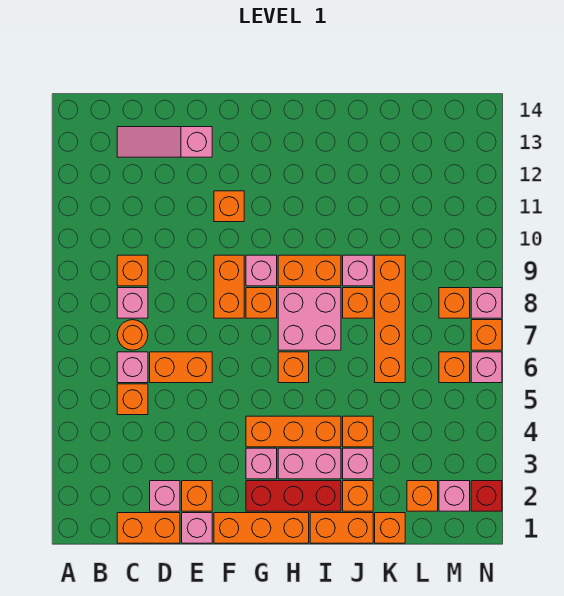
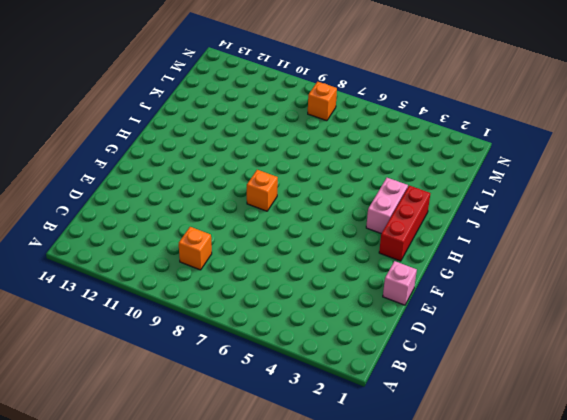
none -> orange brick C1:D1 level 1
none -> orange brick C5 level 1
none -> pink brick C6 level 1
none -> orange round brick C7 level 1

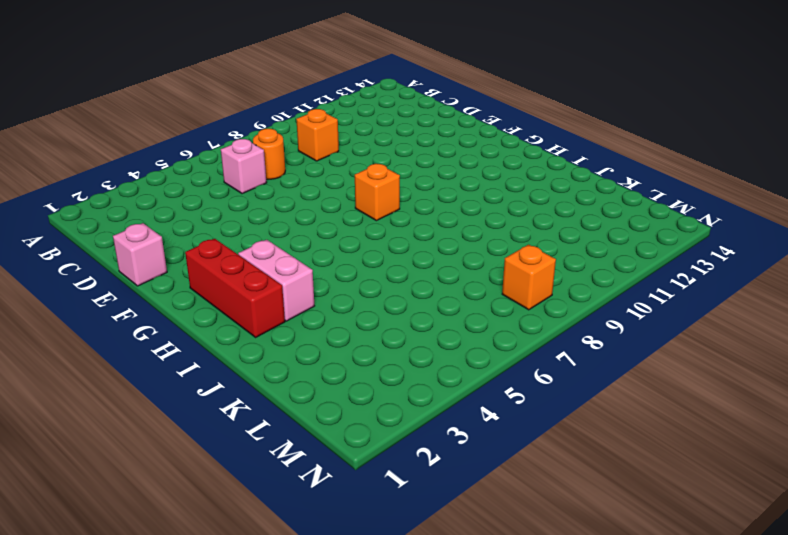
none -> orange brick C1:D1 level 1
none -> orange brick C5 level 1
none -> pink brick C8 level 1
none -> pink slope C13:E13 level 1 top E

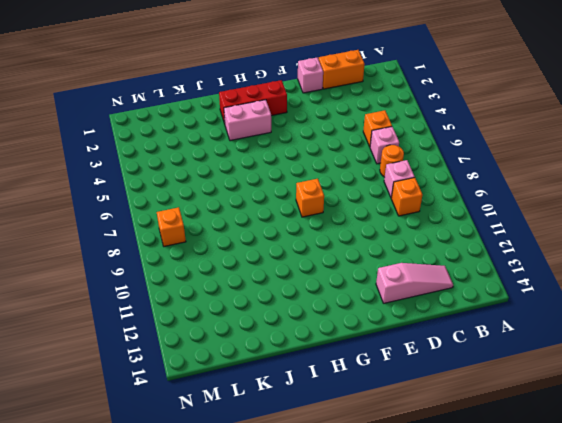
none -> pink brick D2 level 1
none -> orange brick D6:E6 level 1
none -> orange brick E2 level 1
none -> orange brick F1:H1 level 1

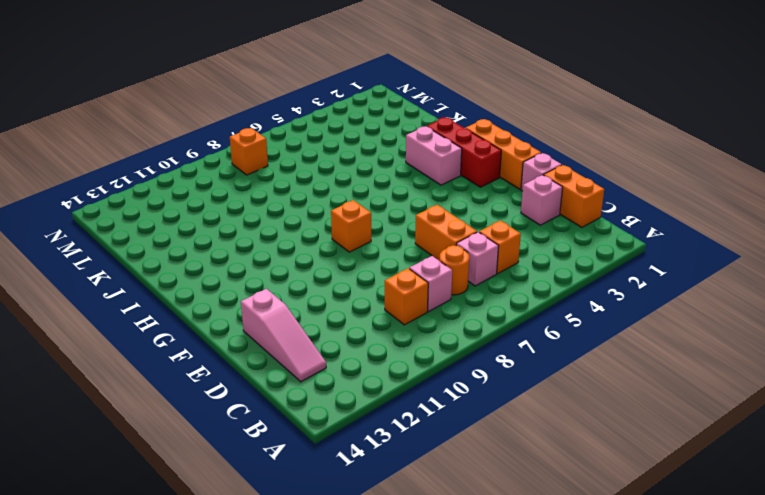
none -> orange brick E2 level 1
none -> orange brick F8:F9 level 1
none -> orange brick F11 level 1
none -> pink brick G3 level 1

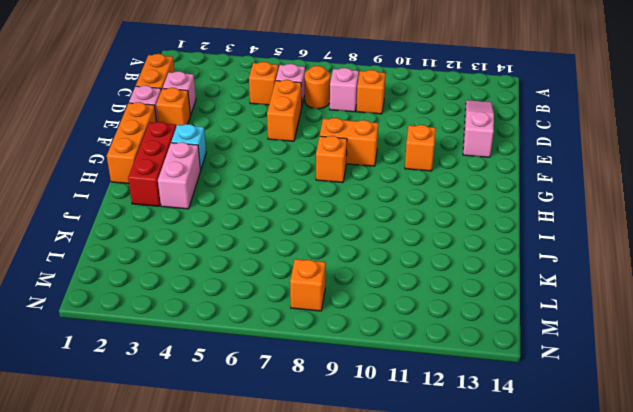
cyan brick G3 level 1 -> pink brick G3 level 1
none -> orange brick G4:I4 level 1
none -> pink brick G9 level 1
none -> orange brick H6 level 1
none -> pink brick H7:I8 level 1

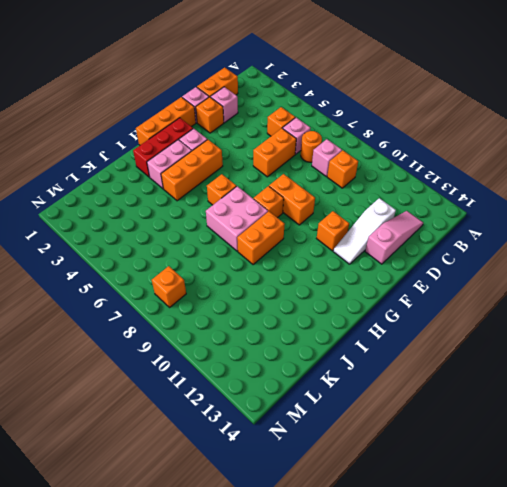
white slope D12:F12 level 1 top D -> none
none -> pink brick G9 level 1
none -> orange brick I1:J1 level 1
none -> orange brick J2 level 1
none -> pink brick J3 level 1

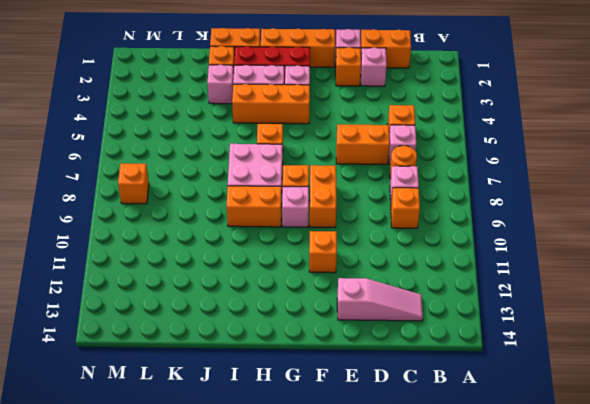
none -> orange brick J4 level 1
none -> orange brick J8 level 1
none -> pink brick J9 level 1
none -> orange brick K1 level 1

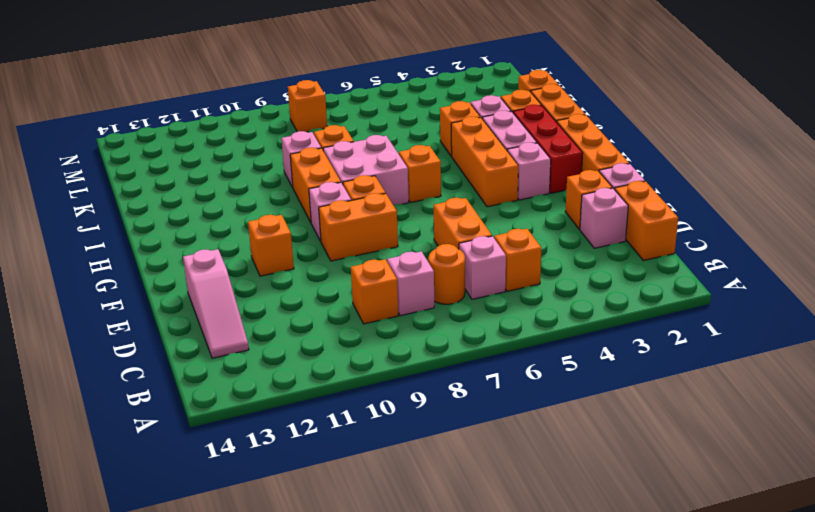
none -> orange brick K6:K9 level 1
none -> orange brick L2 level 1
none -> pink brick M2 level 1
none -> orange brick M6 level 1

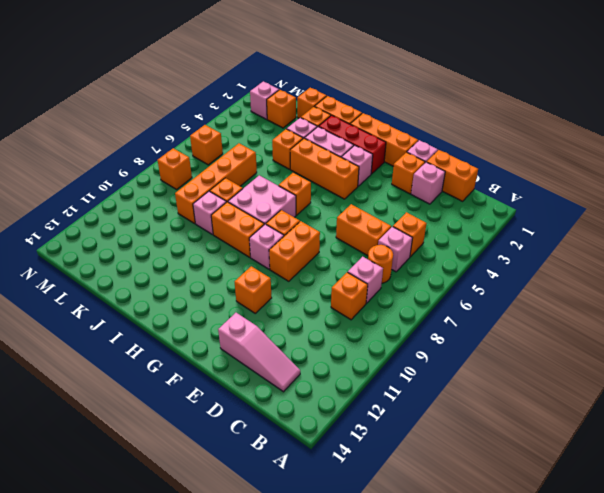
none -> red brick N2 level 1
none -> pink brick N6 level 1
none -> orange brick N7 level 1
none -> pink brick N8 level 1

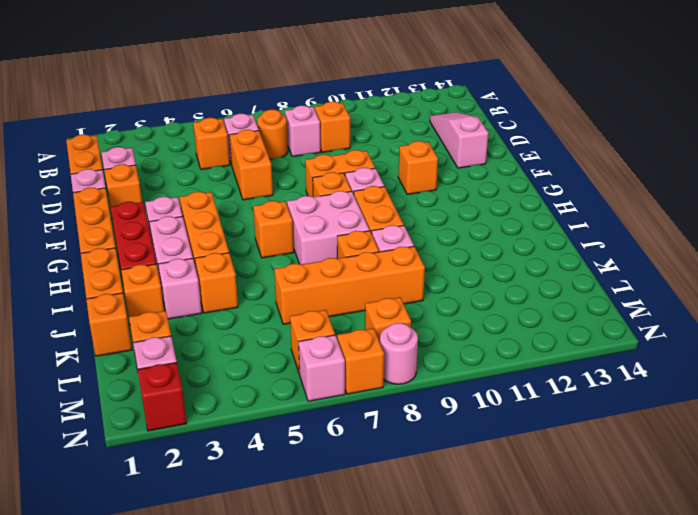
pink round brick N8 level 1 -> pink brick N8 level 1

